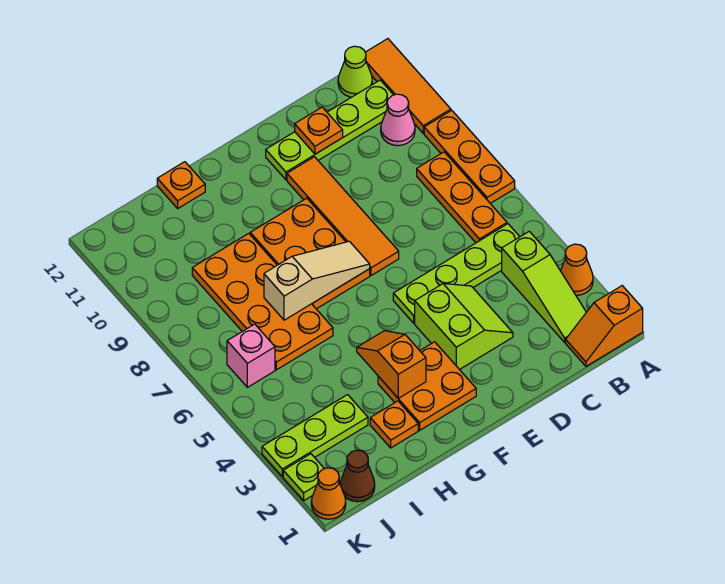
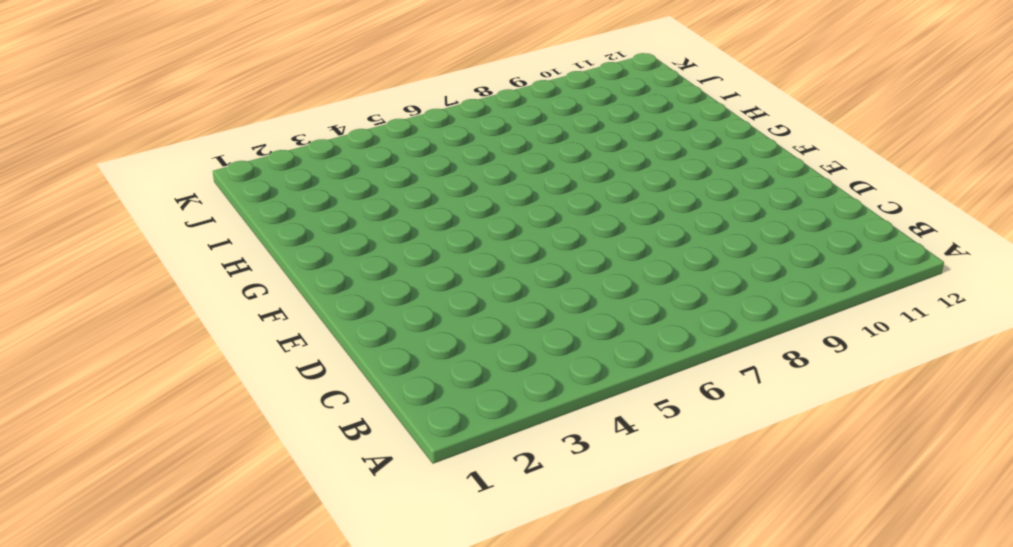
none -> orange slope A1:B1 level 1 top A
none -> orange cone A3 level 1
none -> orange plate A7:A9 level 1

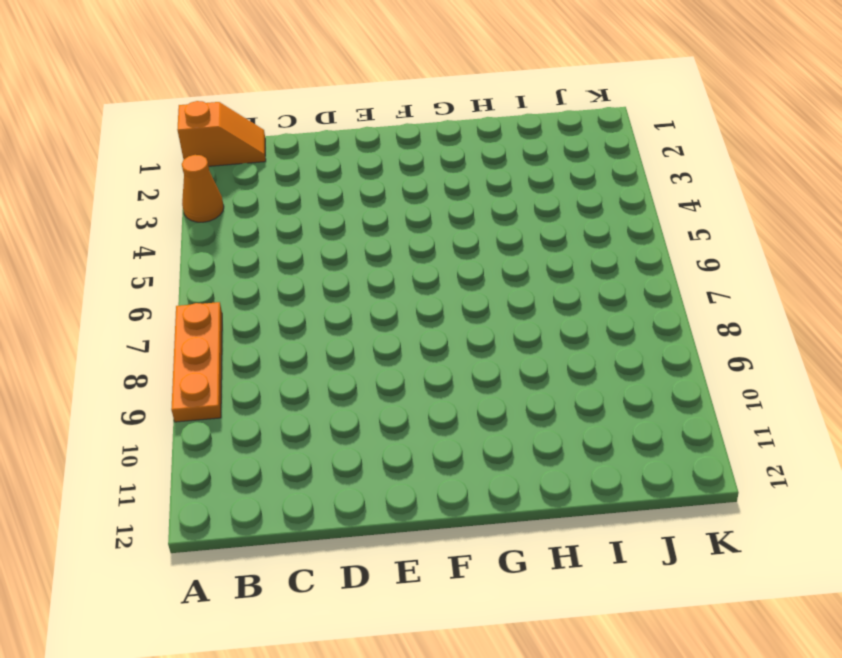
none -> orange tile A10:A12 level 1
none -> lime slope B2:B4 level 1 top 4
none -> lime plate B5:E5 level 1

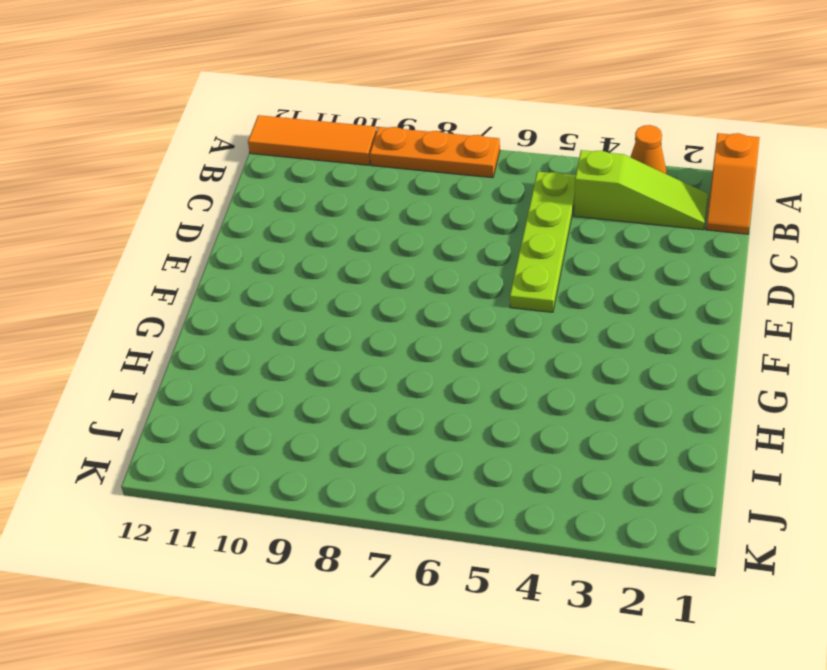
none -> orange plate B6:B8 level 1
none -> pink cone B10 level 1
none -> lime plate B11:E11 level 1

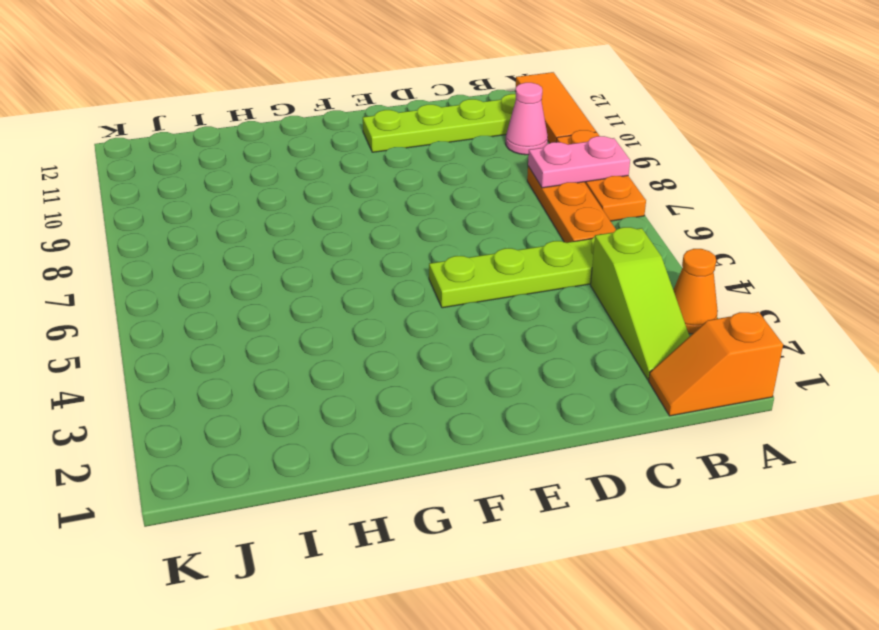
pink plate A8:B8 level 2 -> none
none -> lime cone B12 level 1
none -> lime slope D3:E4 level 1 top E
none -> orange tile E7:E10 level 1

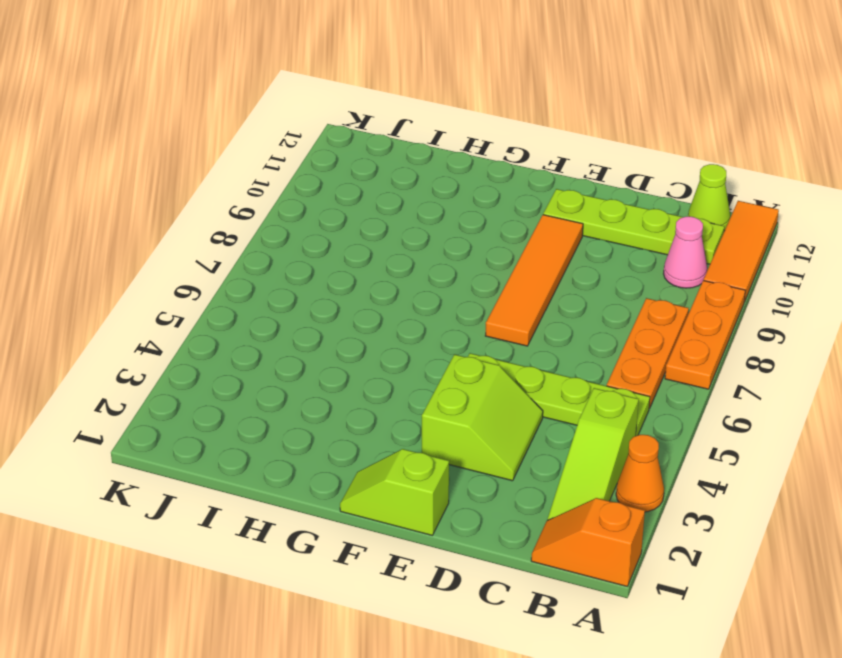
lime slope E1:F1 level 1 top E -> none
none -> orange plate F2:G3 level 1
none -> orange plate F7:G9 level 1
none -> orange plate H2 level 1

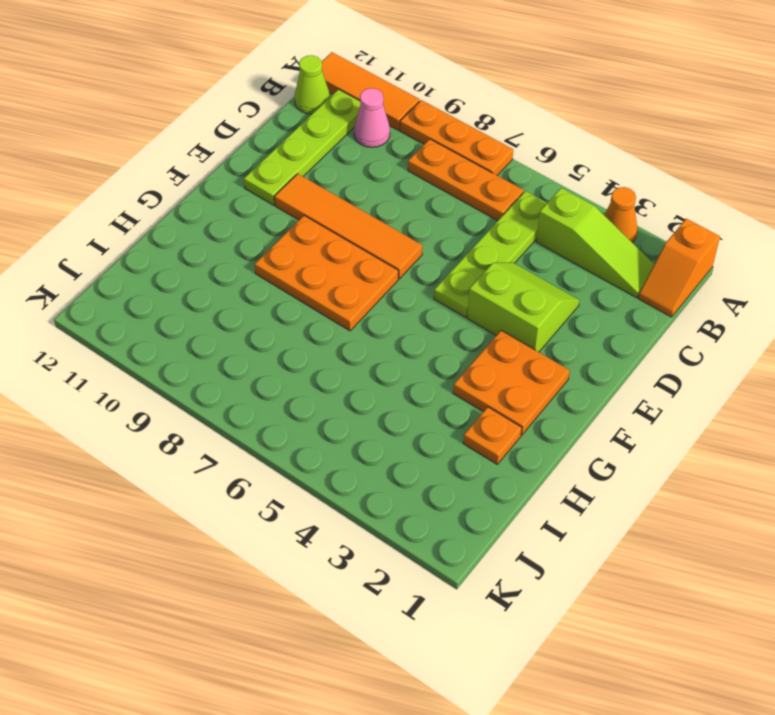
none -> orange plate H6:I9 level 1
none -> orange plate H12 level 1
none -> lime plate I3:K3 level 1

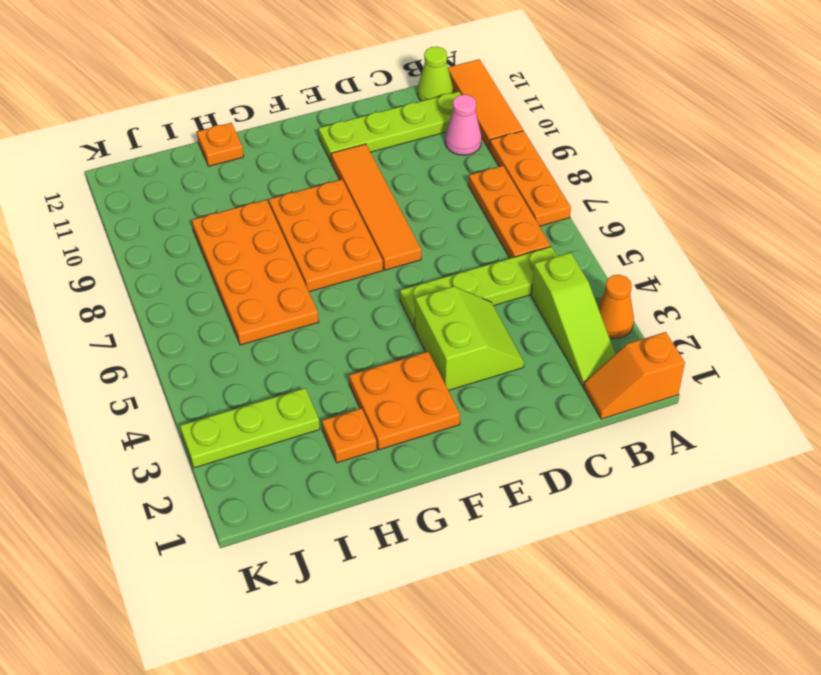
none -> brown cone J1 level 1
none -> pink brick J6 level 1
none -> orange cone K1 level 1

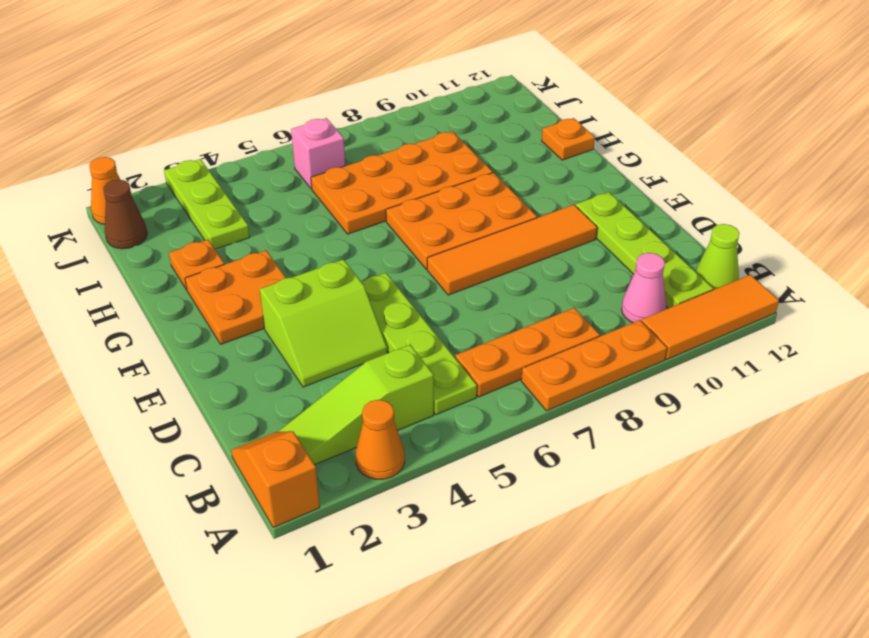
none -> lime plate K2 level 1
none -> orange plate D11 level 2
none -> tan slope F7:H7 level 2 top H

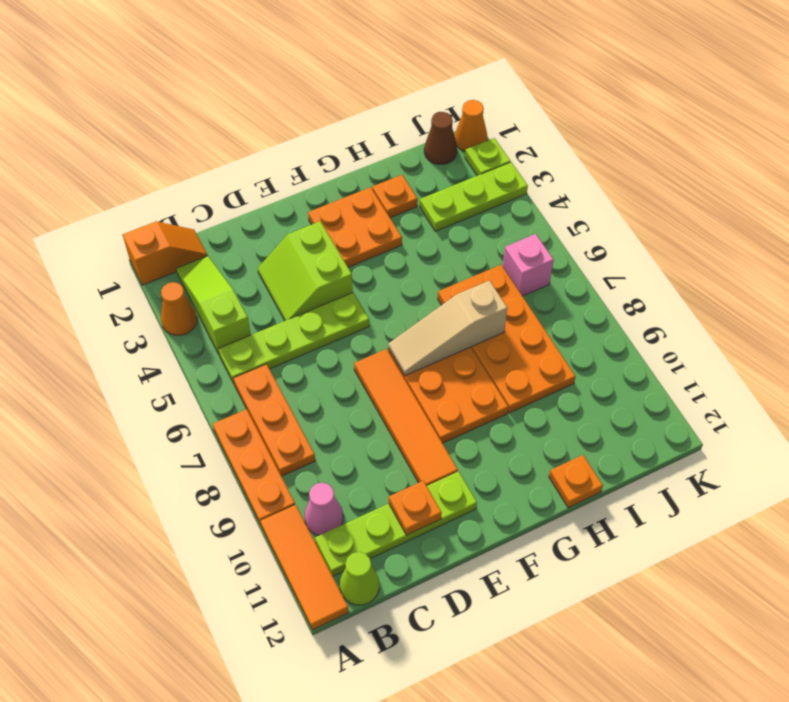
none -> orange slope G3:G4 level 2 top 3

